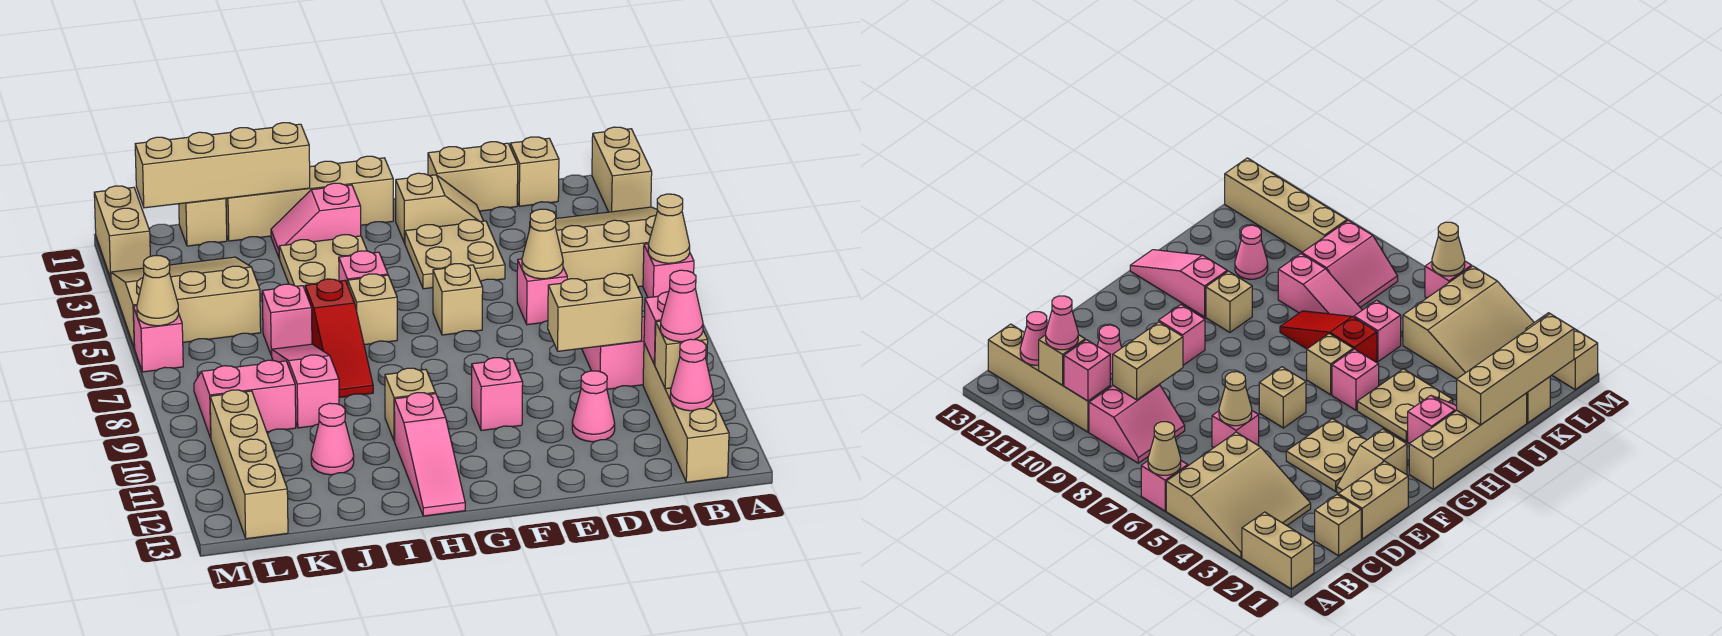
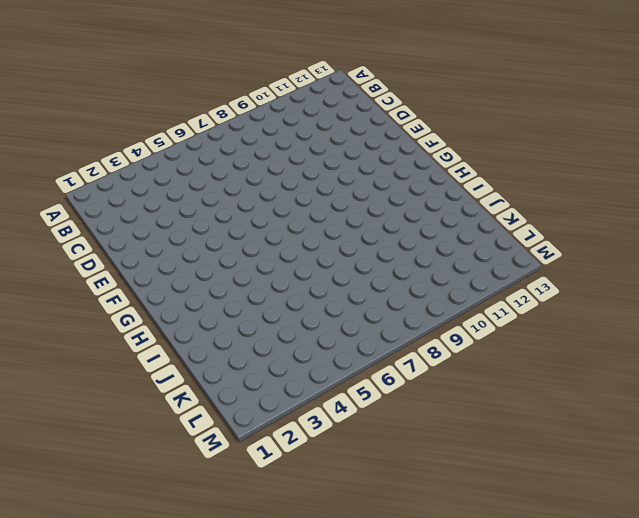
none -> tan brick A1:A2 level 1
none -> tan slope A3:C5 level 1 top 5
none -> pink brick A6 level 1
none -> pink slope B8:C9 level 1 top 9

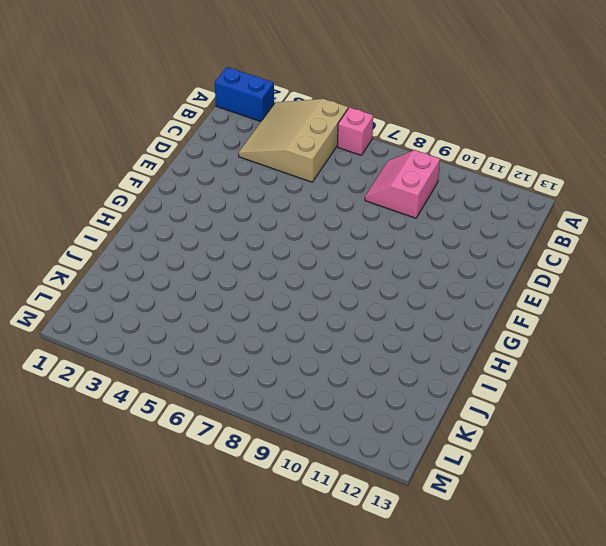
blue brick A1:A2 level 1 -> tan brick A1:A2 level 1
none -> tan brick B10:B13 level 1
none -> tan brick C1 level 1
none -> tan brick D1:E1 level 1
none -> pink brick D6 level 1

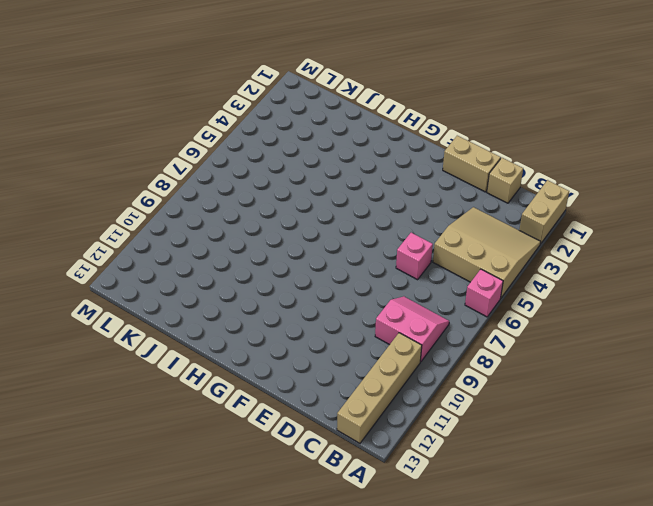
none -> pink cone D11 level 1
none -> tan slope E2:F2 level 1 top F
none -> tan plate E3:F4 level 1
none -> tan brick F6 level 1

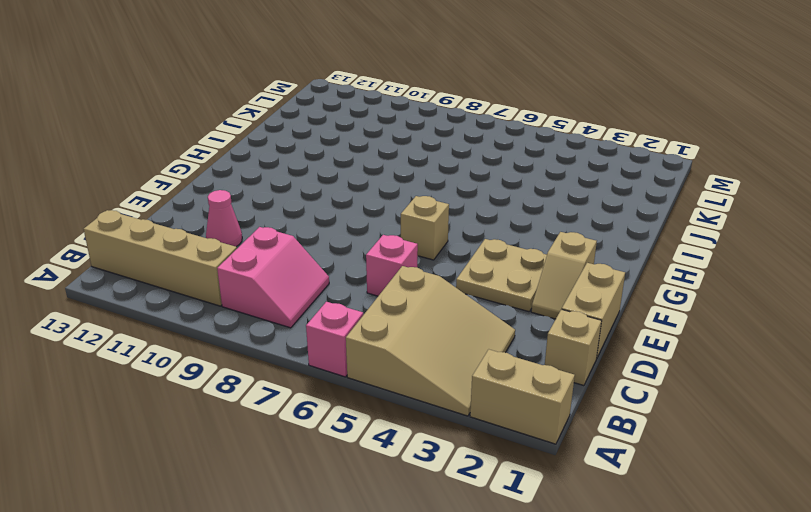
none -> pink brick F10 level 1
none -> tan brick G1:J1 level 1
none -> pink slope H2:I2 level 1 top H
none -> tan plate H3:I4 level 1

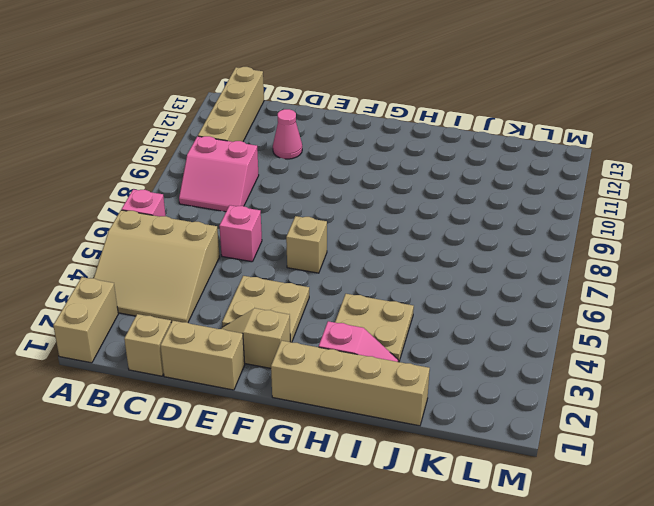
none -> pink brick F10 level 1
none -> pink brick H5 level 1
none -> tan brick H6 level 1
none -> tan brick H10 level 1

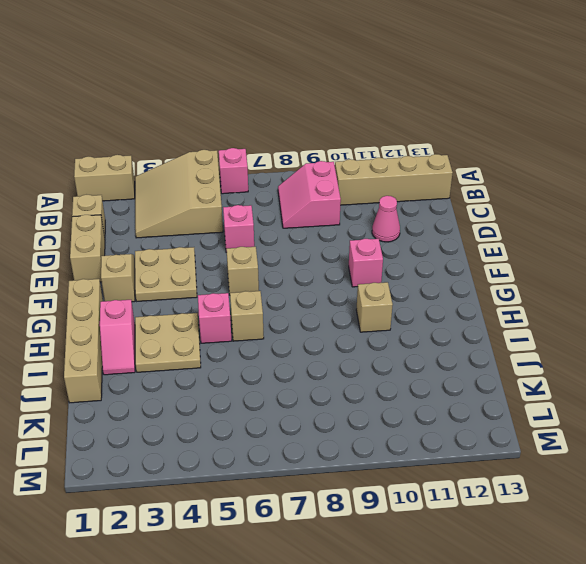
none -> pink slope H11:H13 level 1 top 11
none -> red slope I6:I8 level 1 top 6
none -> pink brick J6 level 1
none -> pink slope J7:J9 level 1 top 9

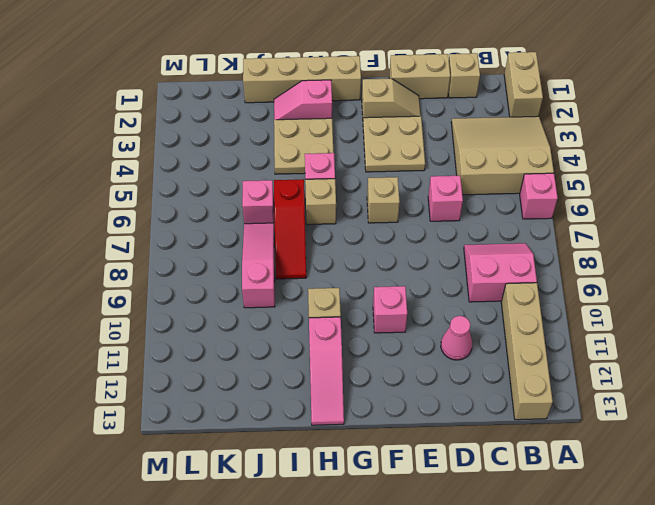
none -> pink cone J11 level 1
none -> tan brick K1 level 1
none -> tan slope K3:M5 level 1 top 5
none -> pink slope K8:L9 level 1 top 9

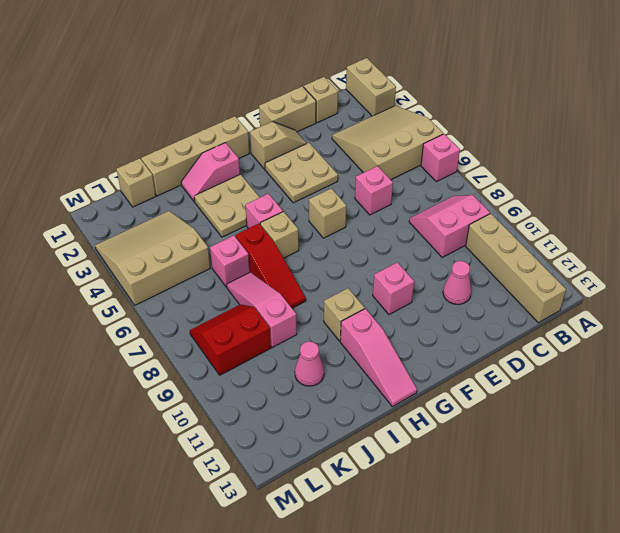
red slope K8:L9 level 1 top 9 -> pink slope K8:L9 level 1 top 9
none -> tan brick L10:L13 level 1
none -> tan brick M1:M2 level 1
none -> pink brick M6 level 1
none -> tan cone A6 level 2

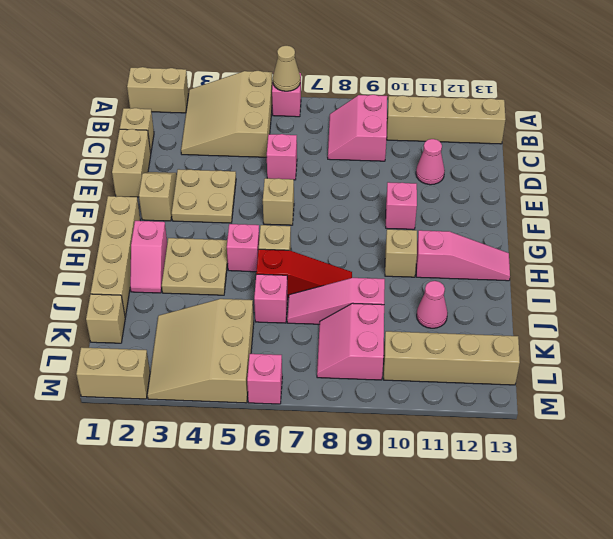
none -> pink brick B10 level 2
none -> tan brick B11 level 2
none -> pink cone B12 level 2
none -> tan brick C9:D9 level 2

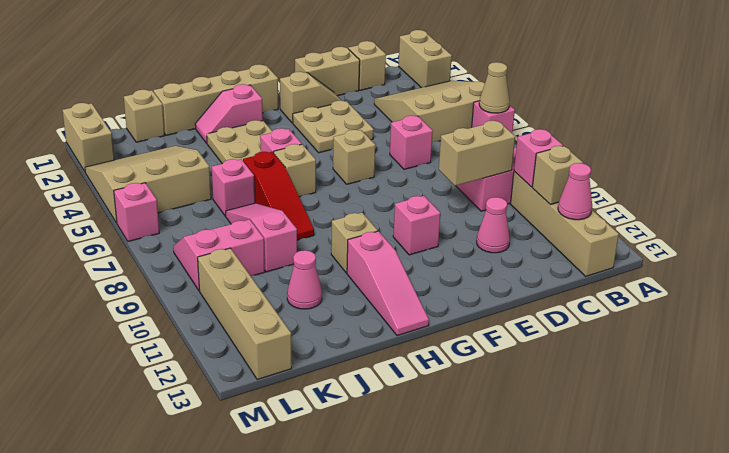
none -> tan cone D6 level 2
none -> tan brick I1:L1 level 2
none -> tan cone M6 level 2
none -> pink cone B11 level 3

